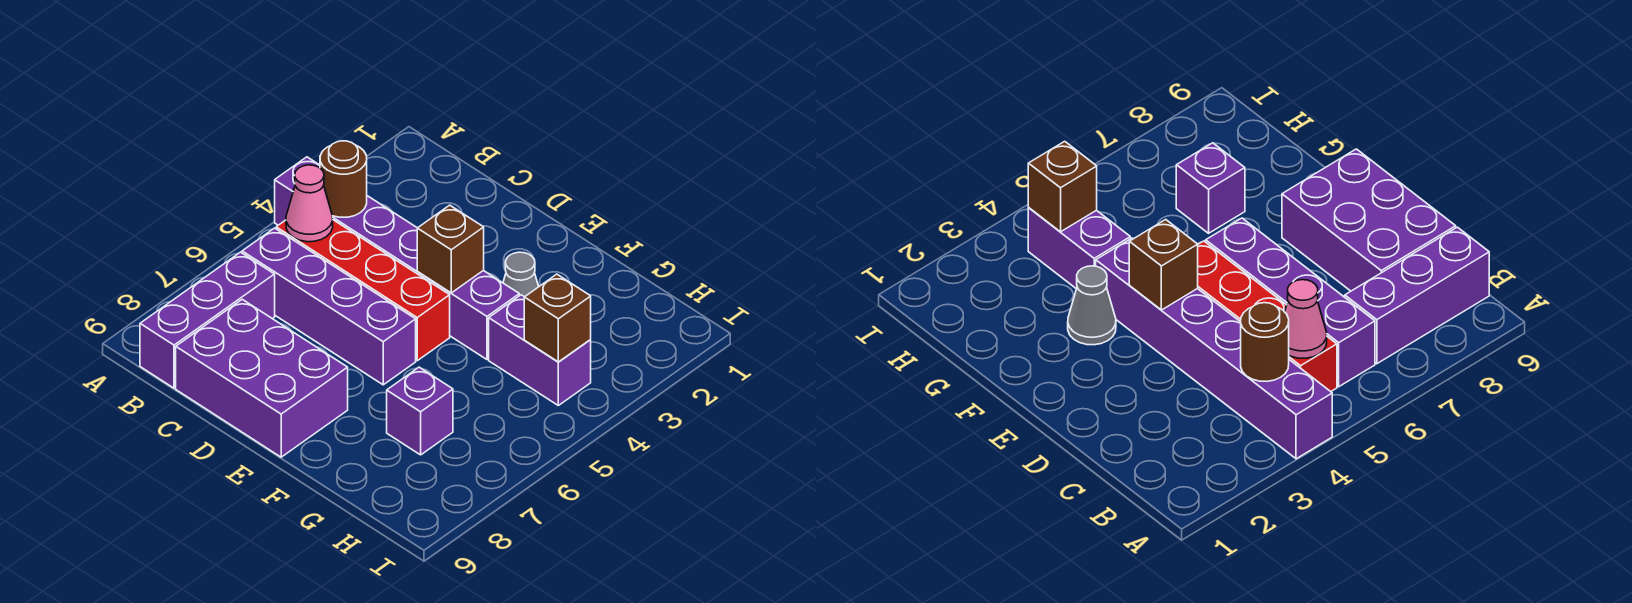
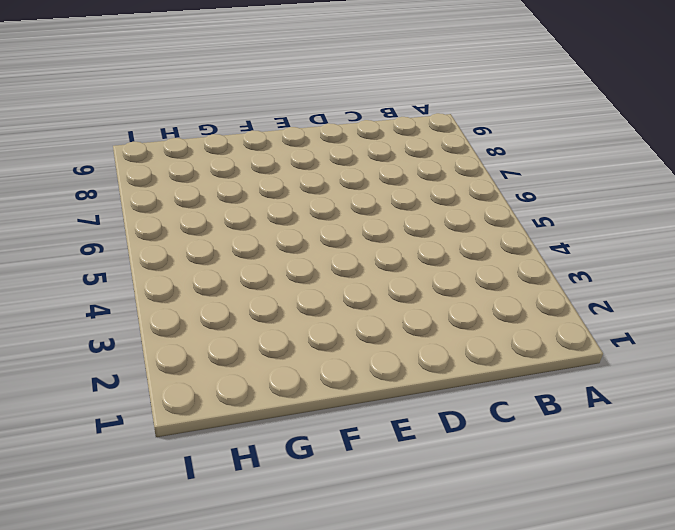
none -> purple brick A4:F4 level 1
none -> red brick B5:E5 level 1
none -> purple brick B6:E6 level 1

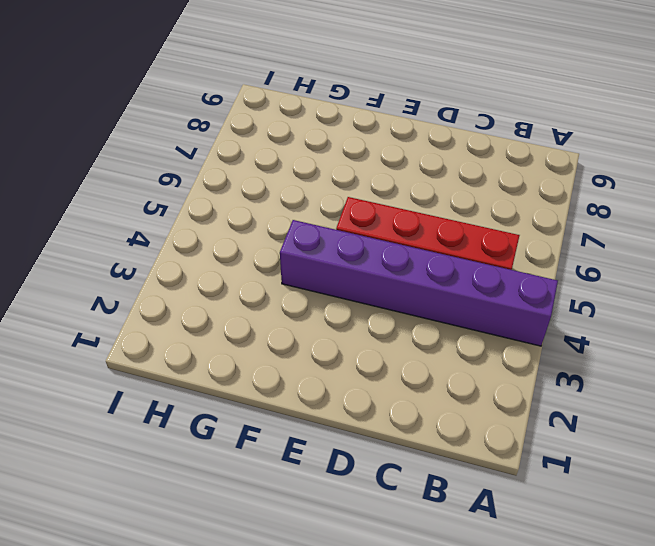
none -> purple brick B6:E6 level 1
none -> purple brick B7:B9 level 1
none -> purple brick C8:E9 level 1

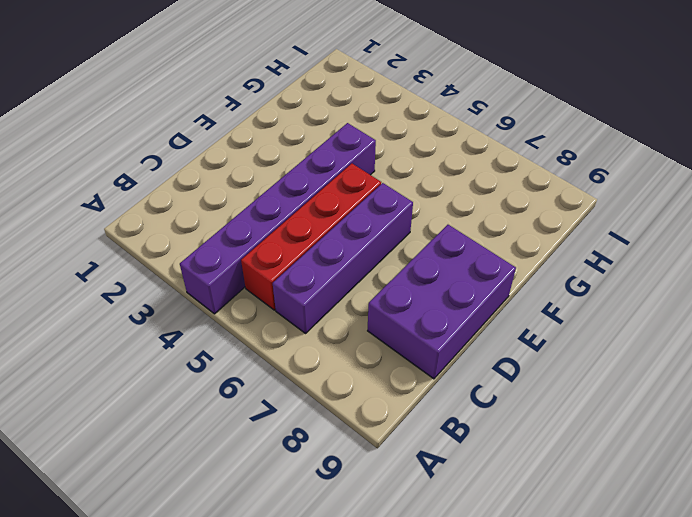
none -> purple brick B7:B9 level 1
none -> grey cone F3 level 1
none -> purple brick G4:H4 level 1

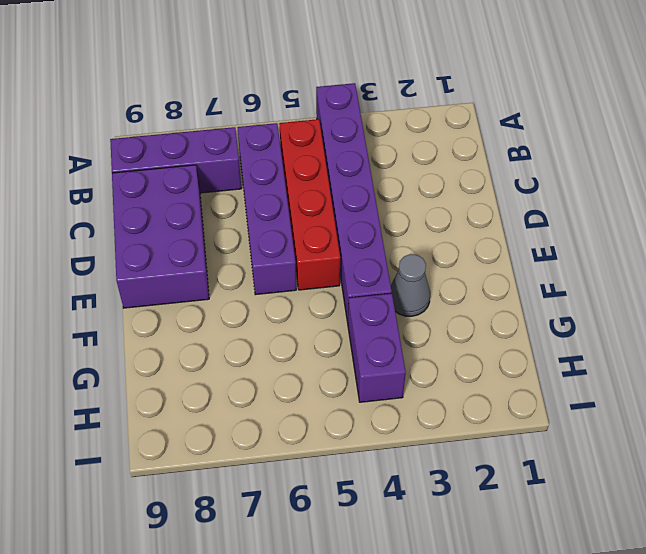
none -> purple brick G7 level 1
none -> brown round brick B4 level 2
none -> pink cone B5 level 2

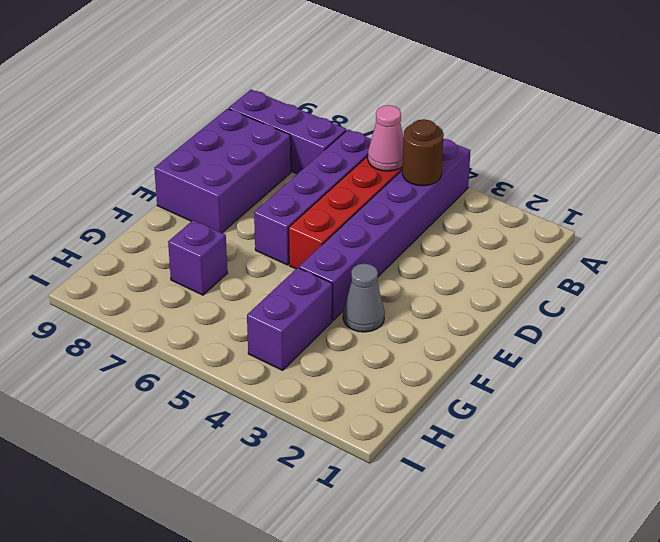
none -> brown brick E4 level 2
none -> brown brick H4 level 2

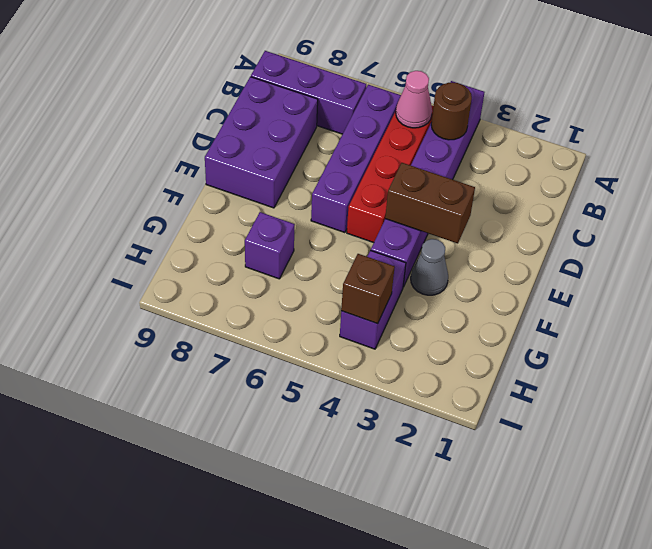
brown brick E3:E4 level 2 -> brown brick E4 level 2

